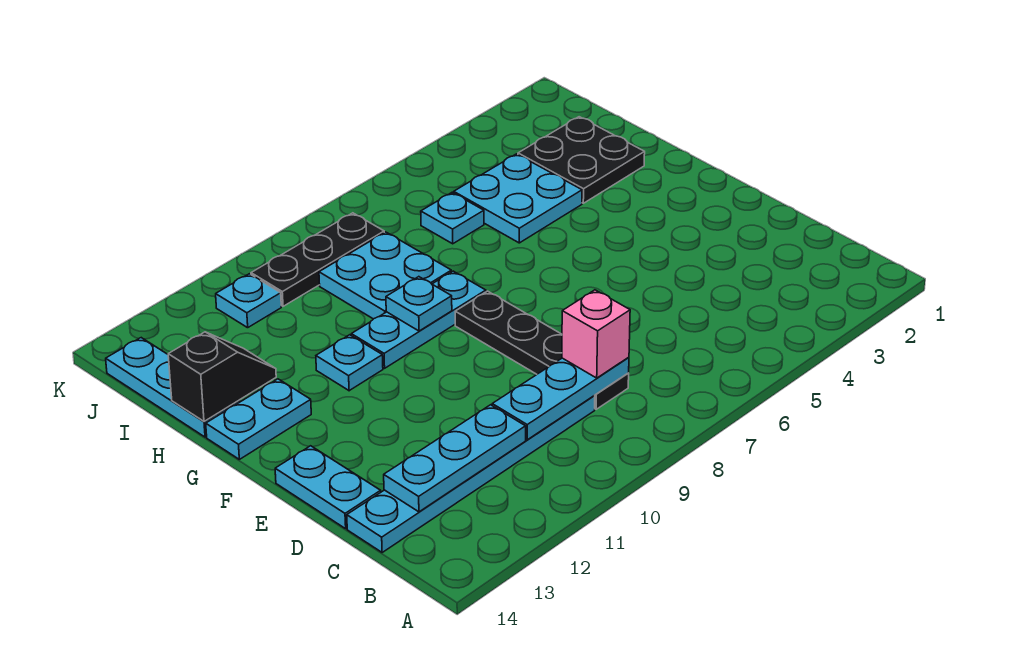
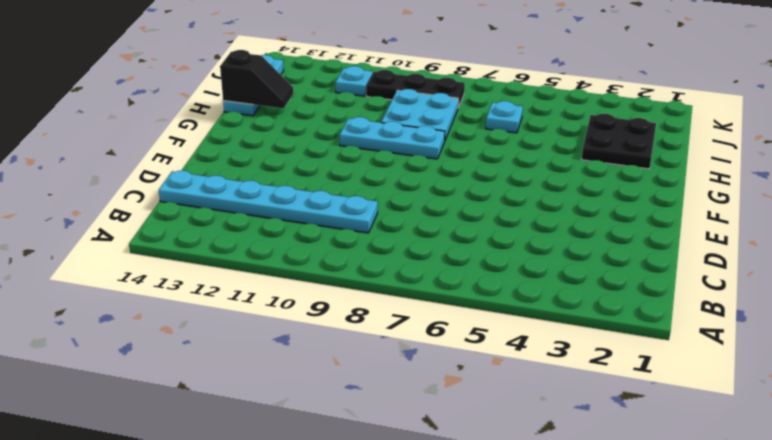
none -> black plate C8:F8 level 1
none -> cyan plate D14:E14 level 1
none -> cyan plate G11 level 1

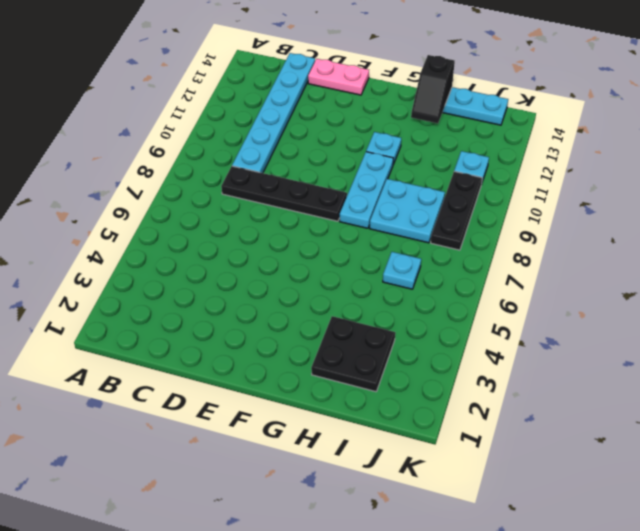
pink plate D14:E14 level 1 -> cyan plate D14:E14 level 1
none -> cyan plate G13:G14 level 1
none -> cyan plate H4:I5 level 1
none -> cyan plate C8:C10 level 2

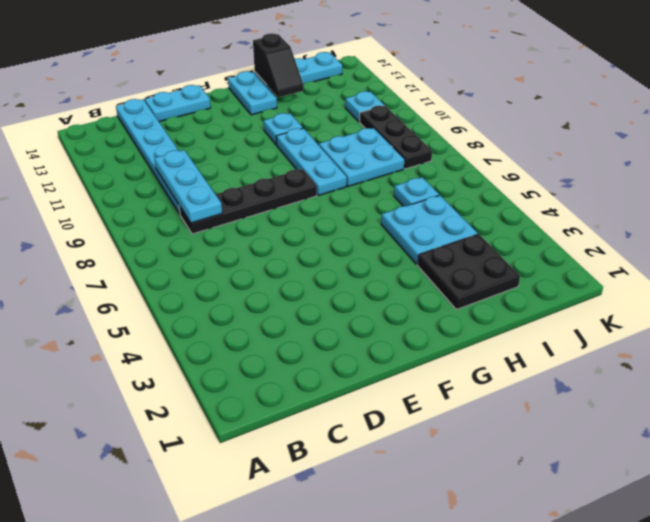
none -> cyan plate C11:C13 level 2
none -> cyan plate G9 level 2
none -> pink brick C8 level 3

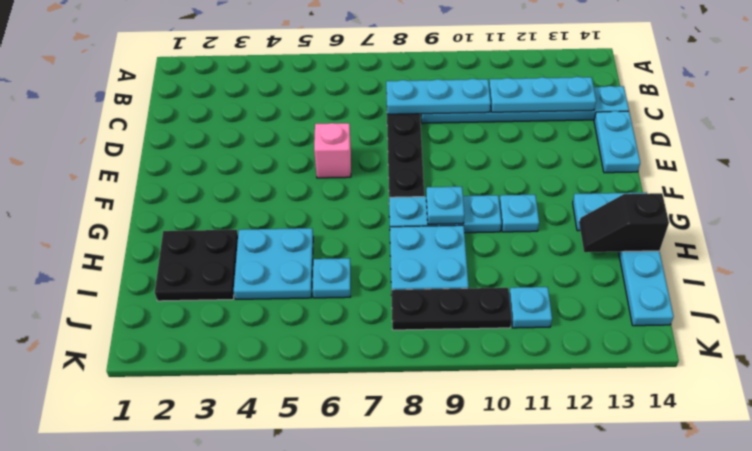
pink brick E6 level 1 -> pink brick C8 level 3

